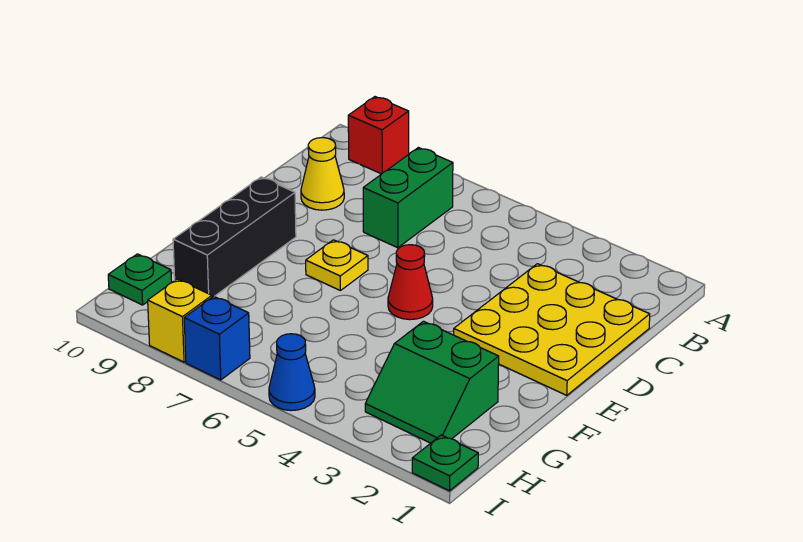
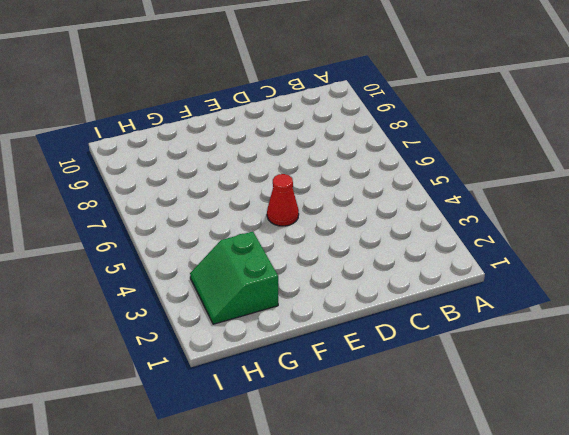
none -> red brick A9 level 1
none -> green brick B7:C7 level 1
none -> yellow plate C1:E3 level 1

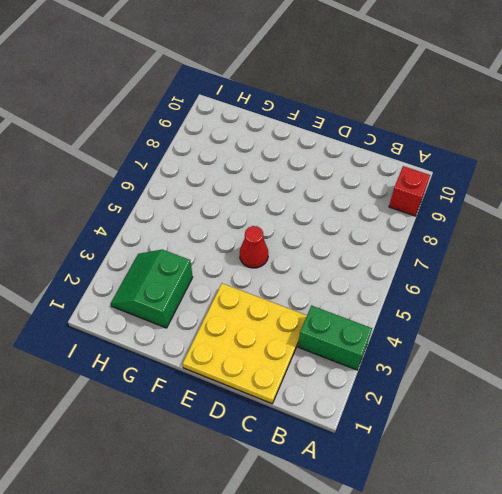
green brick A3:B3 level 1 -> green brick B7:C7 level 1
none -> yellow cone C9 level 1
none -> yellow plate E7 level 1
none -> black brick E9:G9 level 1

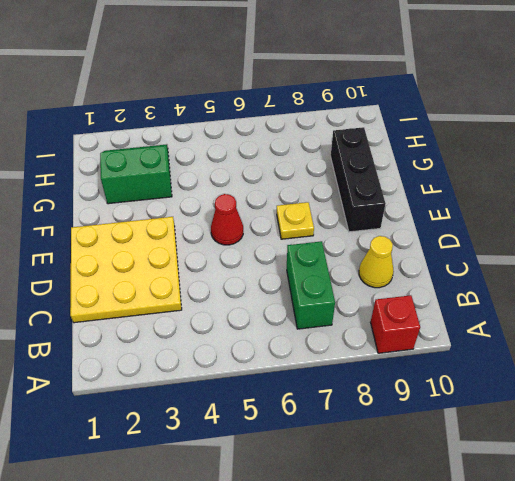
none -> green plate H10 level 1
none -> green plate I1 level 1
none -> blue cone I5 level 1

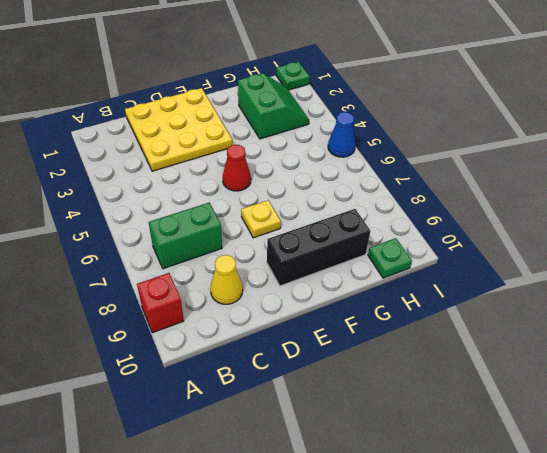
none -> blue brick I7 level 1
none -> yellow brick I8 level 1

